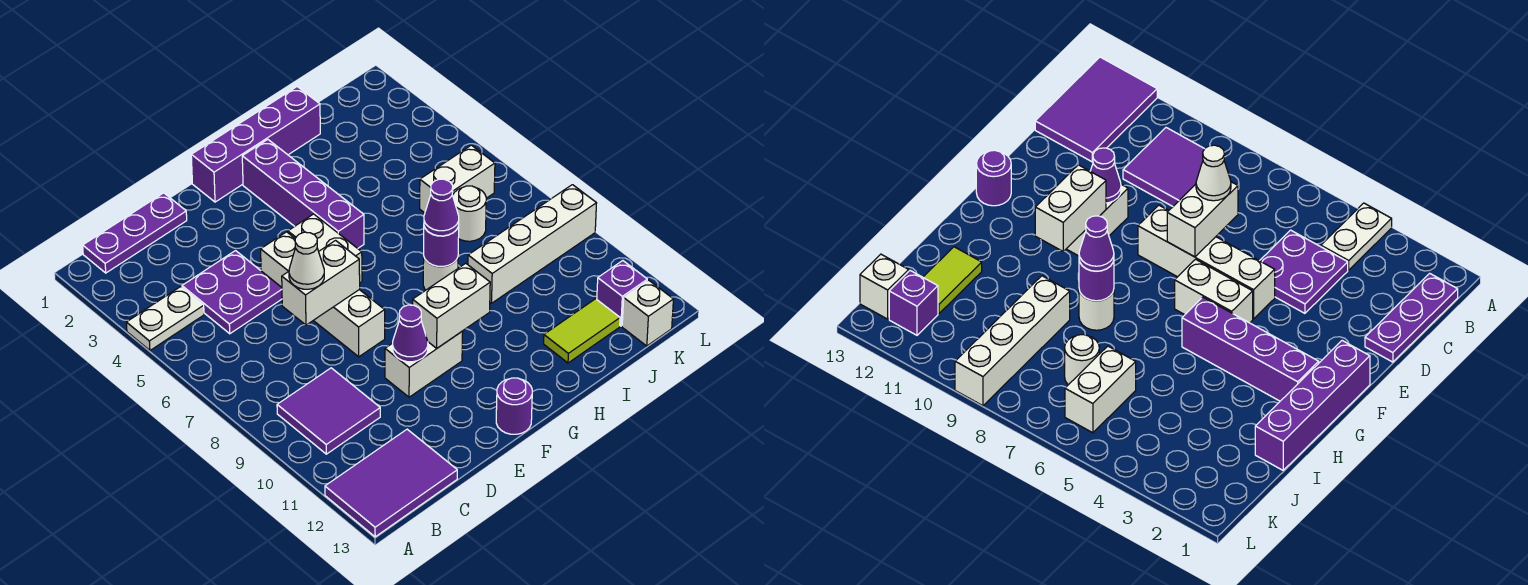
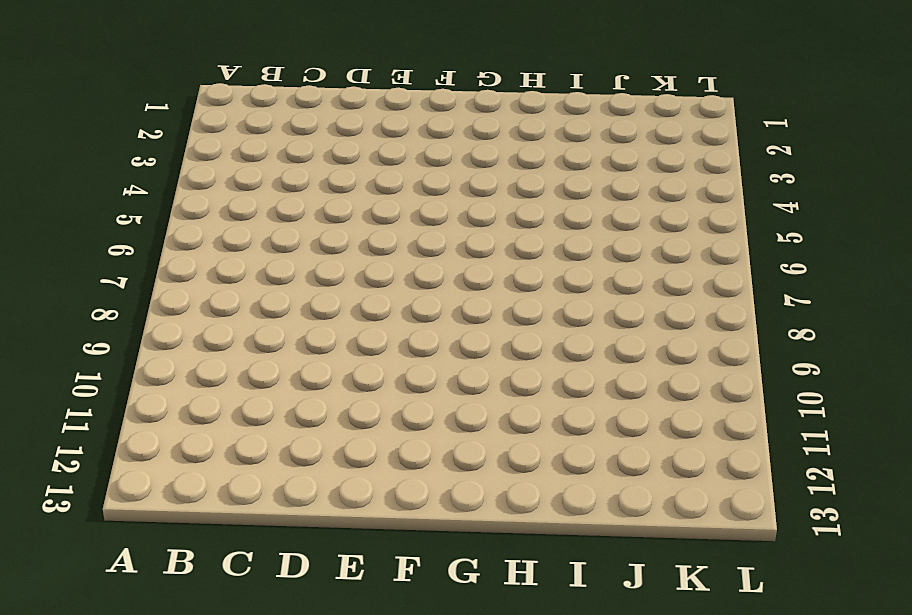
none -> white plate A4:B4 level 1
none -> purple tile A12:C13 level 1
none -> purple plate B1:D1 level 1

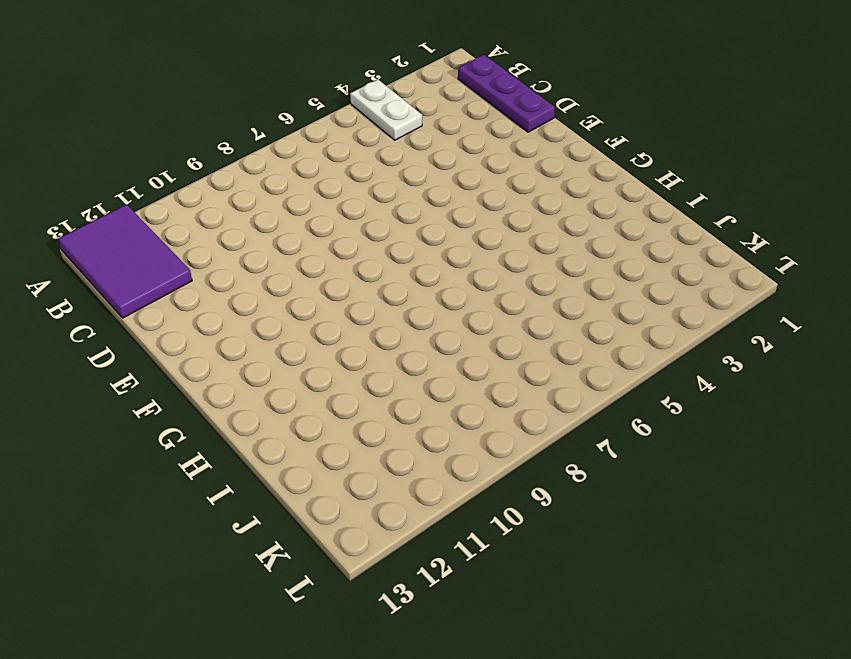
none -> purple tile B9:C10 level 1
none -> purple plate C4:D5 level 1
none -> white brick E5:E8 level 1

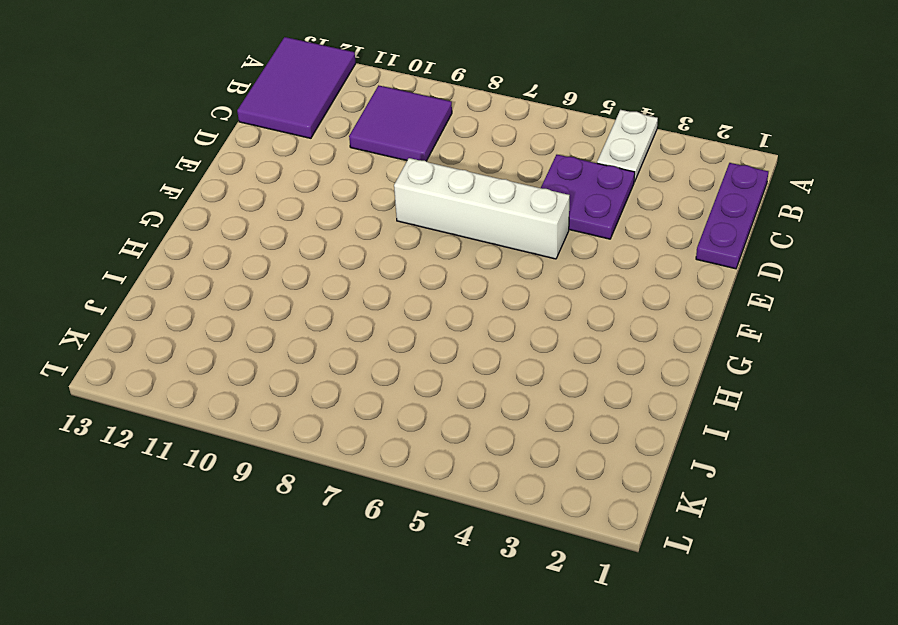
none -> white brick E10:F10 level 1
none -> purple brick F1:I1 level 1
none -> white brick F5:F6 level 1

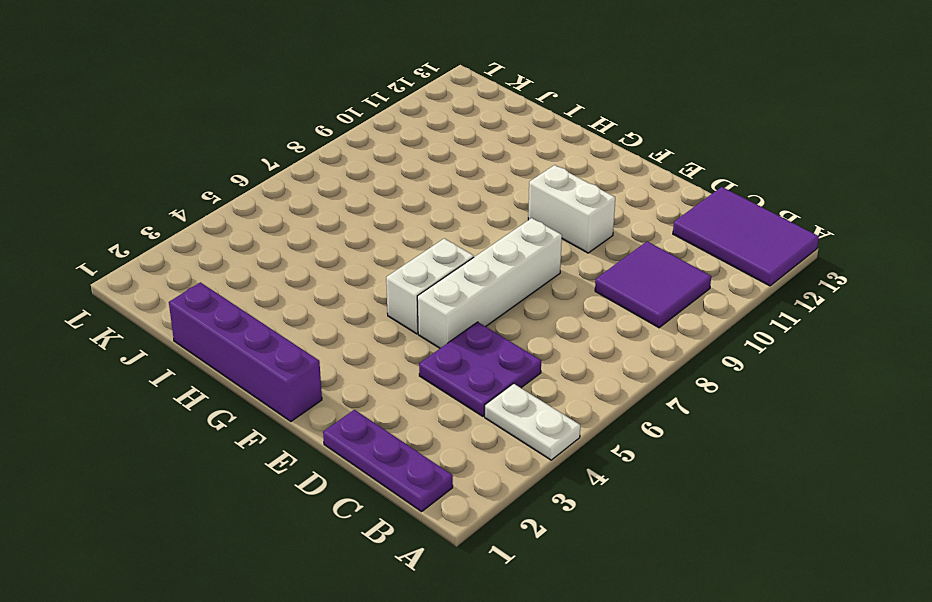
none -> purple round brick F13 level 1
none -> purple brick G2:G5 level 1
none -> white round brick H8 level 1

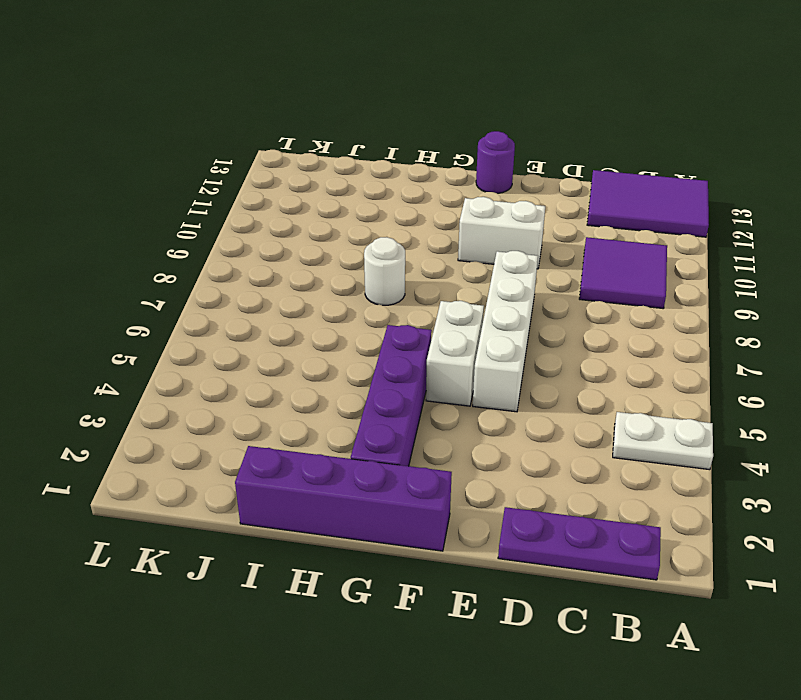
none -> purple plate C4:D5 level 1
none -> white brick I9:L9 level 1
none -> lime tile I12:J12 level 1

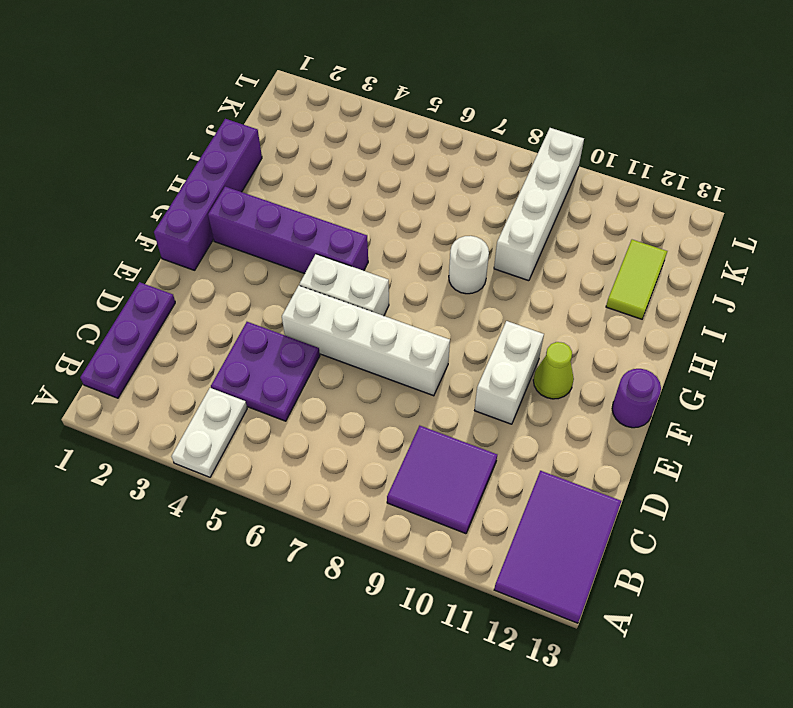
lime cone F11 level 1 -> none
none -> white brick J6:K6 level 1
none -> white round brick J7 level 1
none -> purple brick K12 level 1

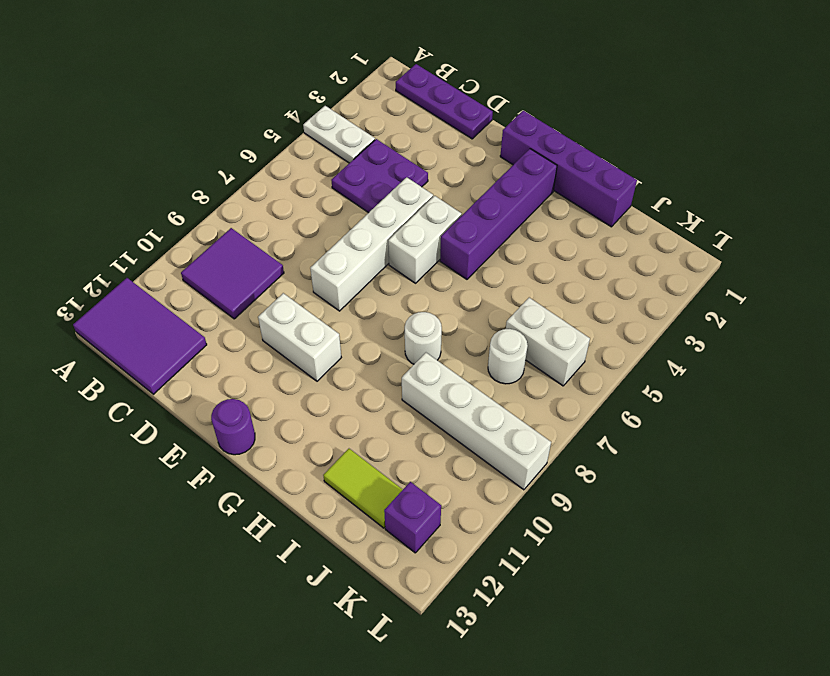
none -> white brick K13 level 1
none -> white brick D7:E7 level 2
none -> purple cone E10 level 2

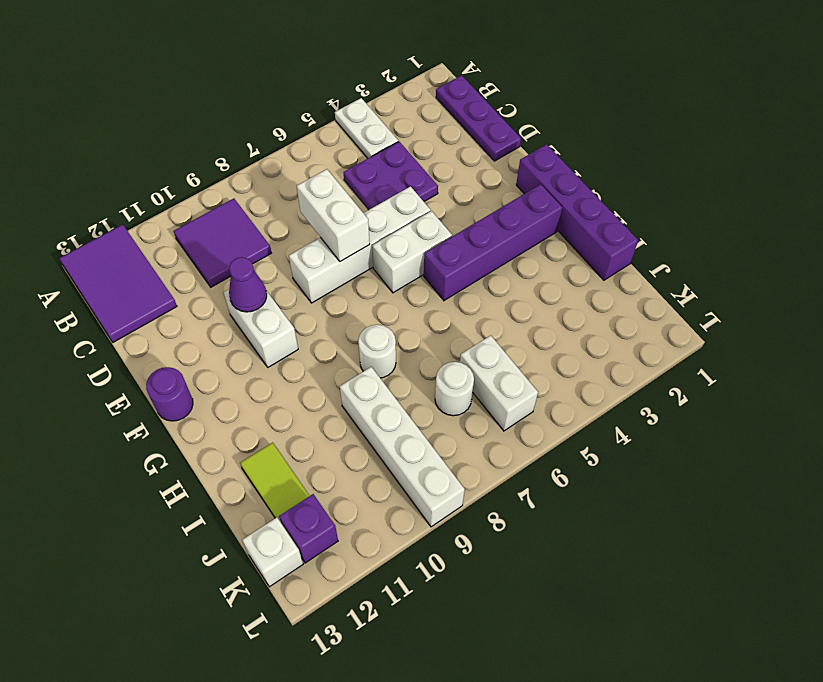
none -> white brick F10:G10 level 2
none -> purple round brick H8 level 2
none -> white cone D7 level 3

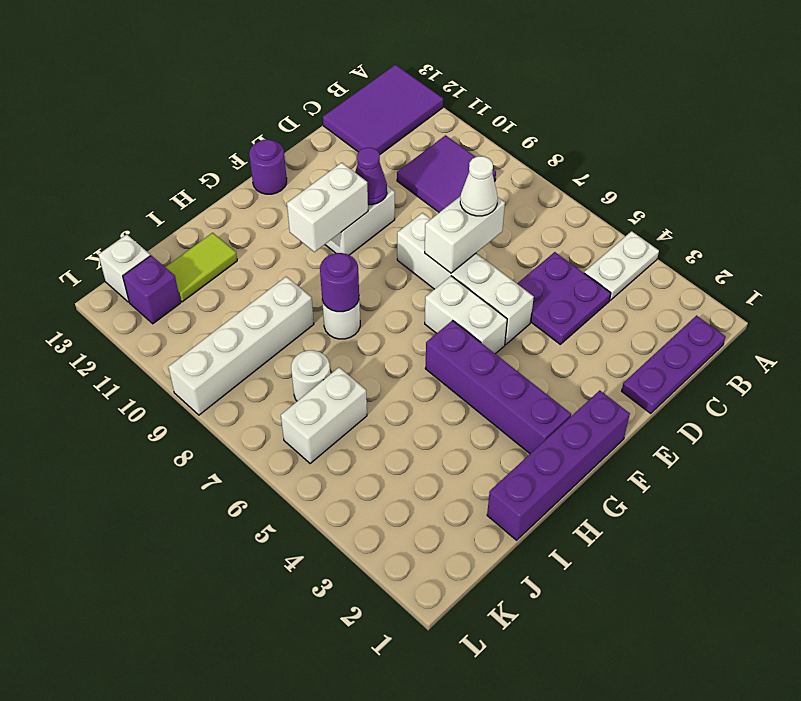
none -> purple cone H8 level 3

